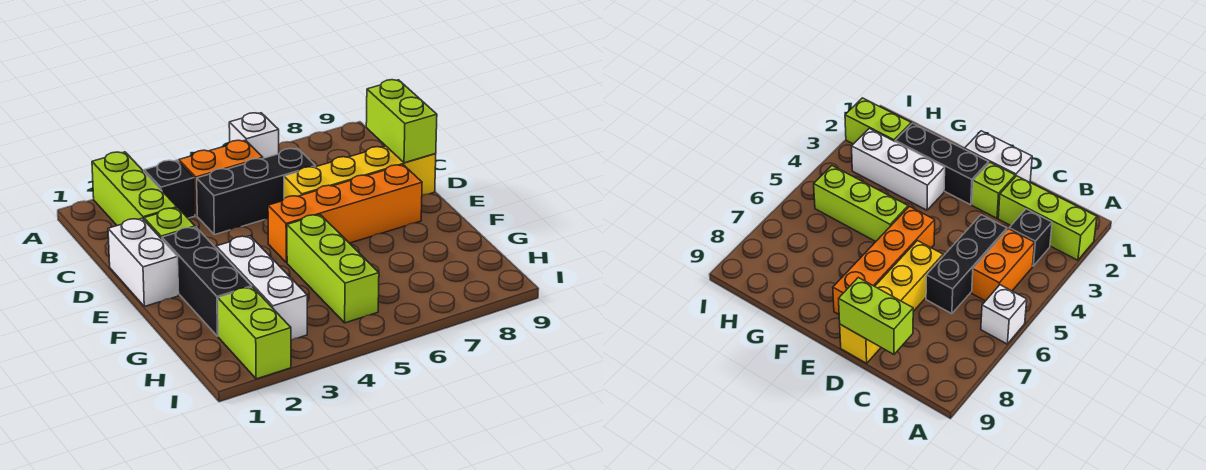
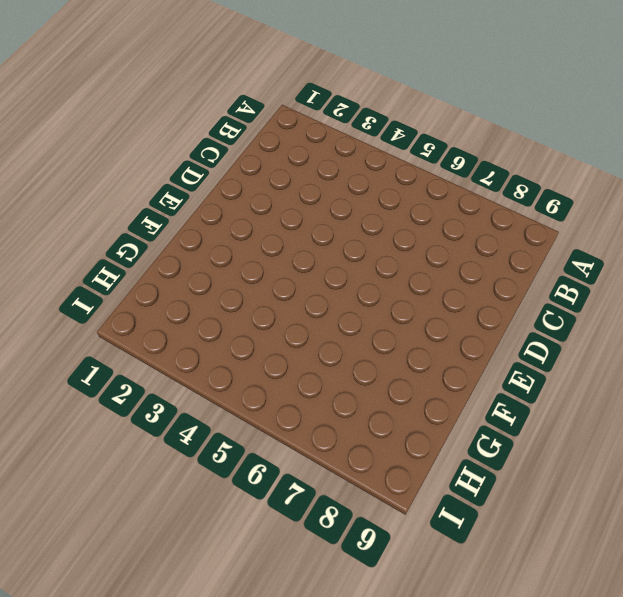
none -> lime brick A2:C2 level 1
none -> white brick A6 level 1
none -> black brick B3 level 1

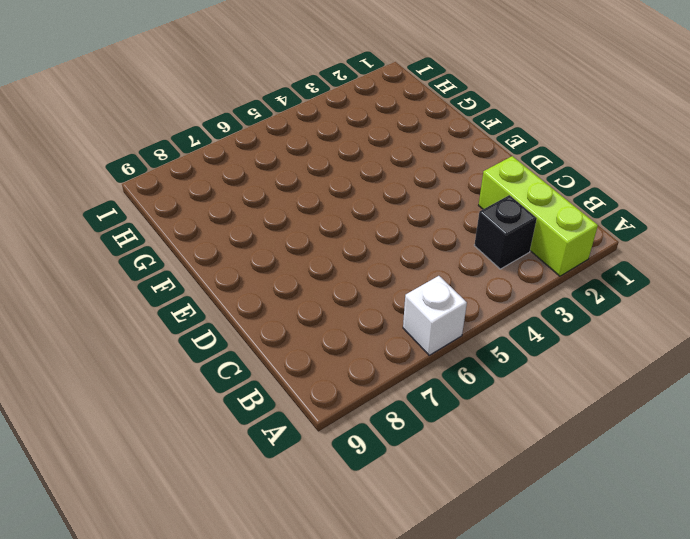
none -> orange brick B4:B5 level 1
none -> black brick C4:C6 level 1
none -> white brick D1:E1 level 1

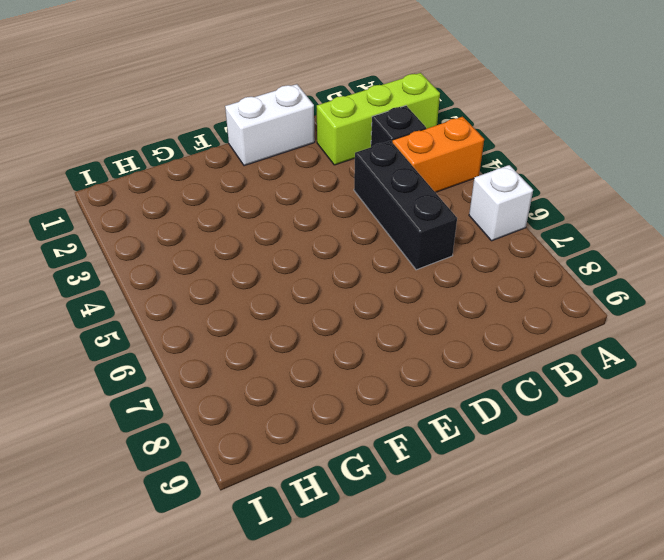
orange brick A4:B4 level 1 -> orange brick B4:B5 level 1
none -> lime brick D2 level 1
none -> yellow brick D6:D9 level 1
none -> black brick E2:G2 level 1

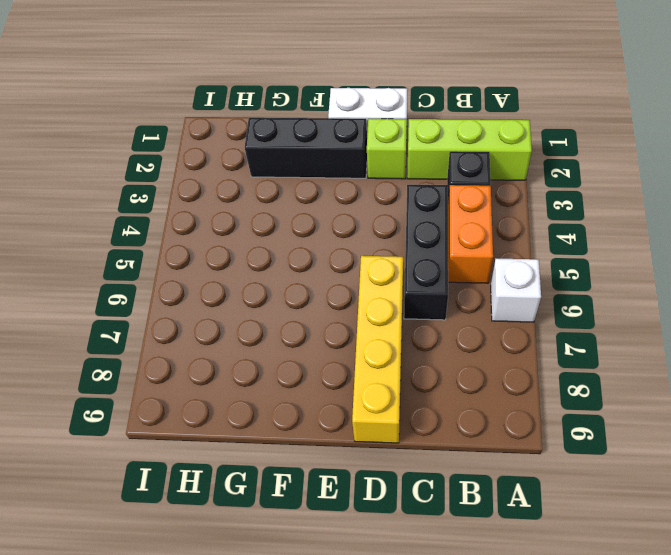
none -> orange brick E5:E8 level 1
none -> white brick F3:H3 level 1
none -> lime brick F5:H5 level 1

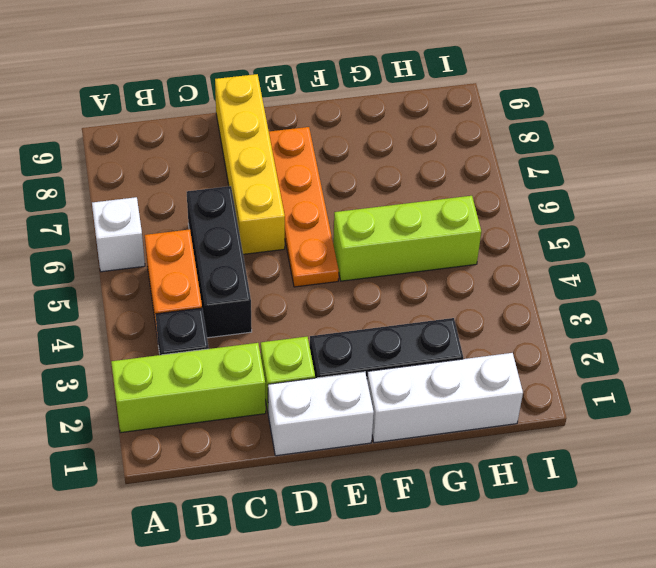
orange plate E5:E8 level 1 -> orange brick E5:E8 level 1
white brick F1:H1 level 1 -> white brick F3:H3 level 1
none -> lime brick H2:I2 level 1
none -> lime brick C9:D9 level 2

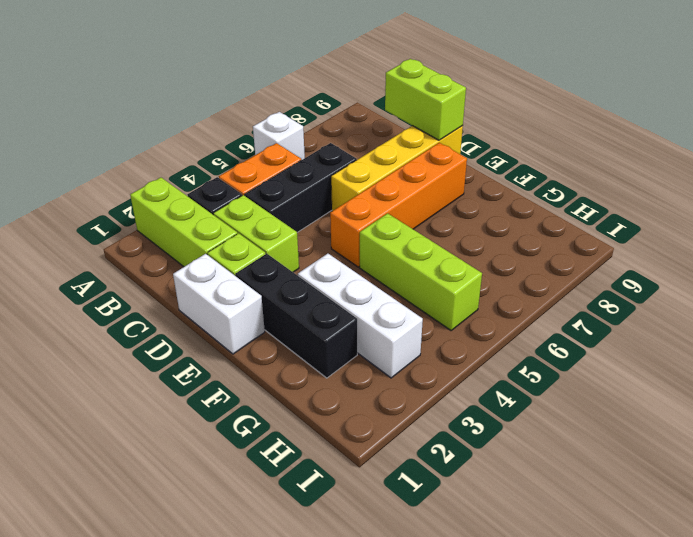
lime brick C3:D3 level 1 -> lime brick H2:I2 level 1

